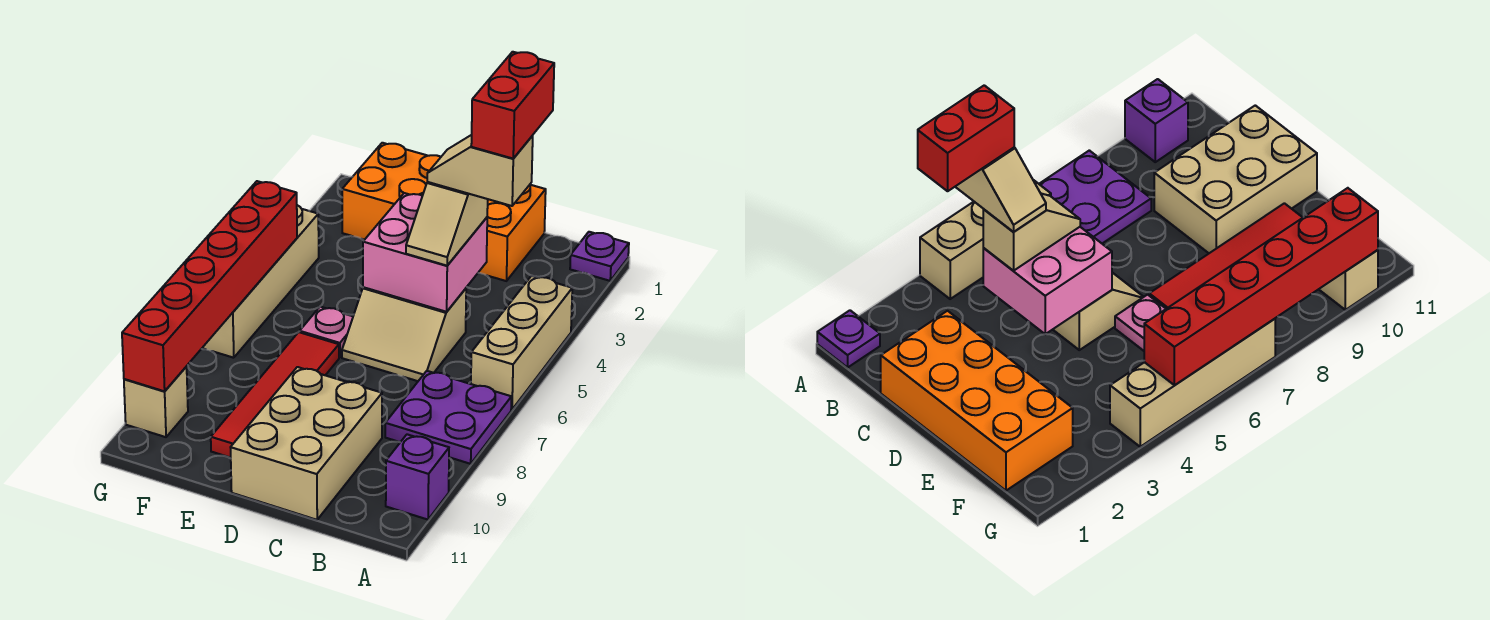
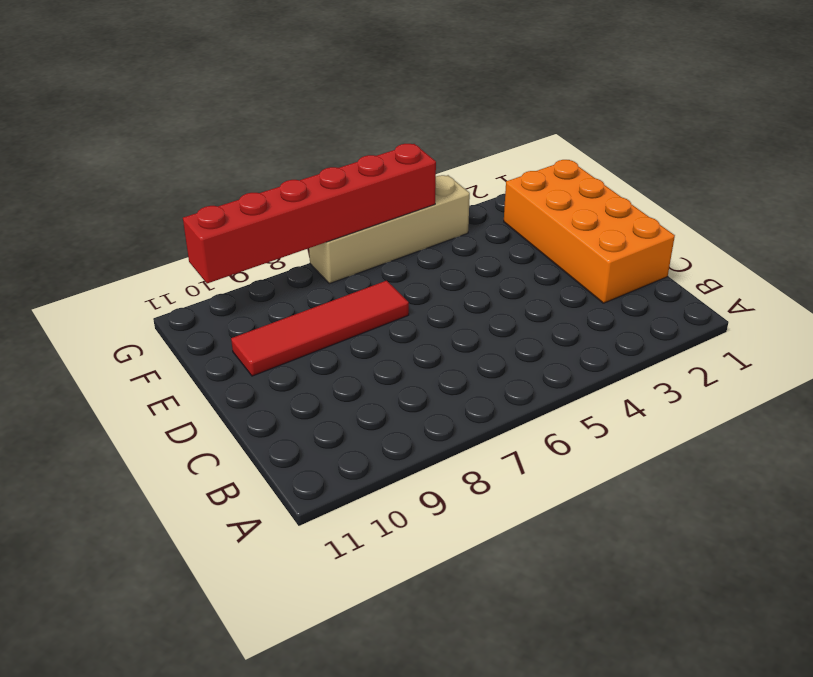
none -> purple plate A1 level 1
none -> tan brick A4:A6 level 1
none -> purple plate A7:B8 level 1

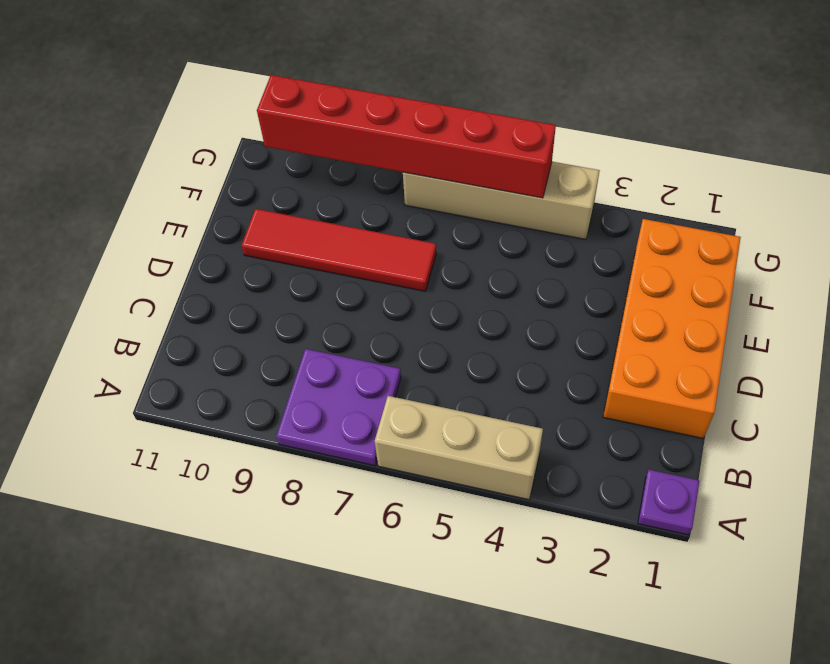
none -> purple brick A10 level 1
none -> tan slope C5:D6 level 1 top 5
none -> tan brick C9:D11 level 1

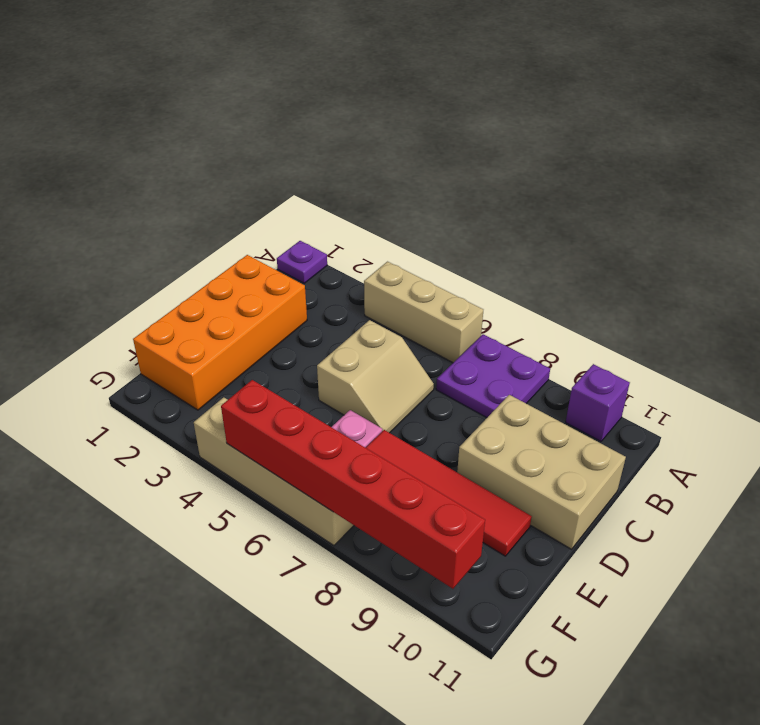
none -> tan brick G10 level 1
none -> pink brick C4:D5 level 2
none -> tan slope C4:C5 level 3 top 4

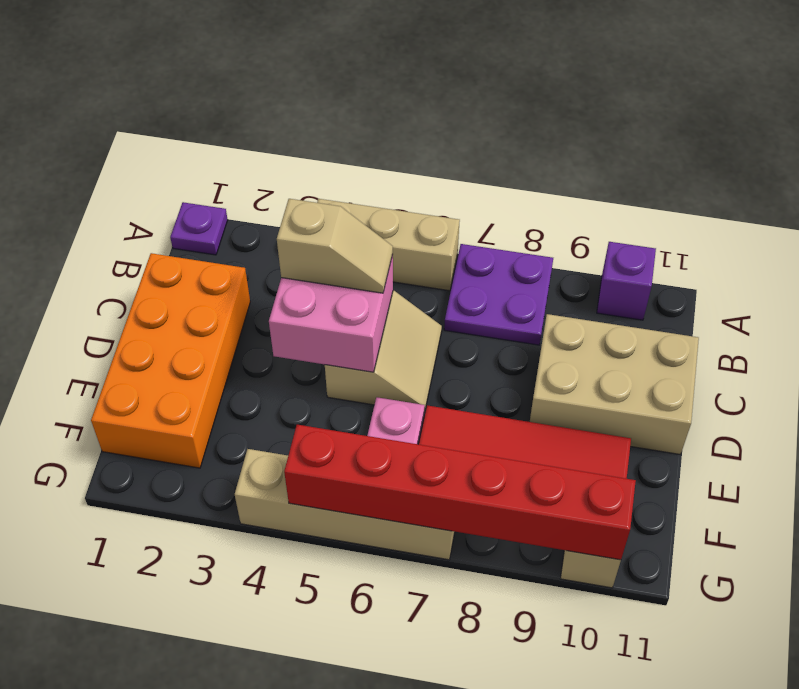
none -> tan slope B4:C4 level 4 top B
none -> red brick B3:B4 level 5

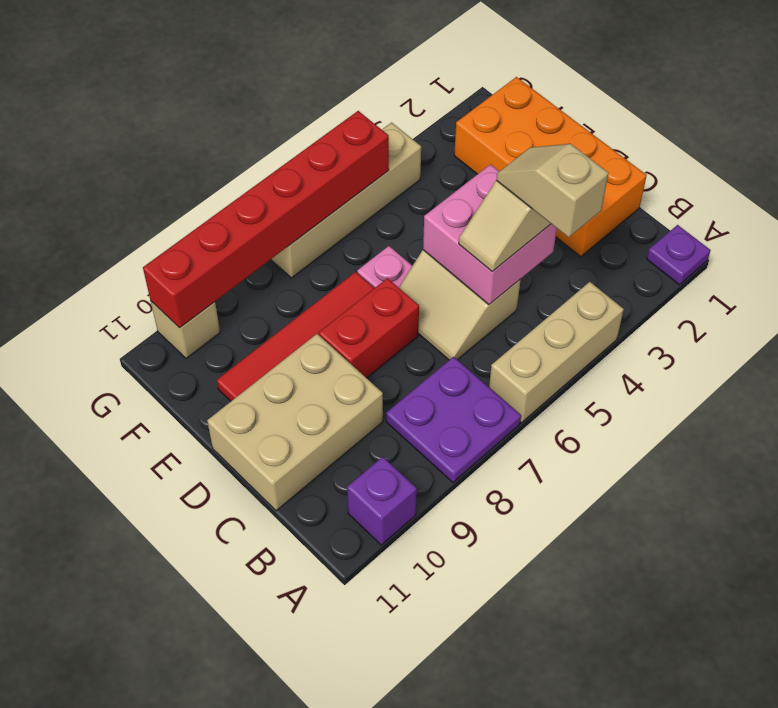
red brick D7:D8 level 1 -> red brick B3:B4 level 5

